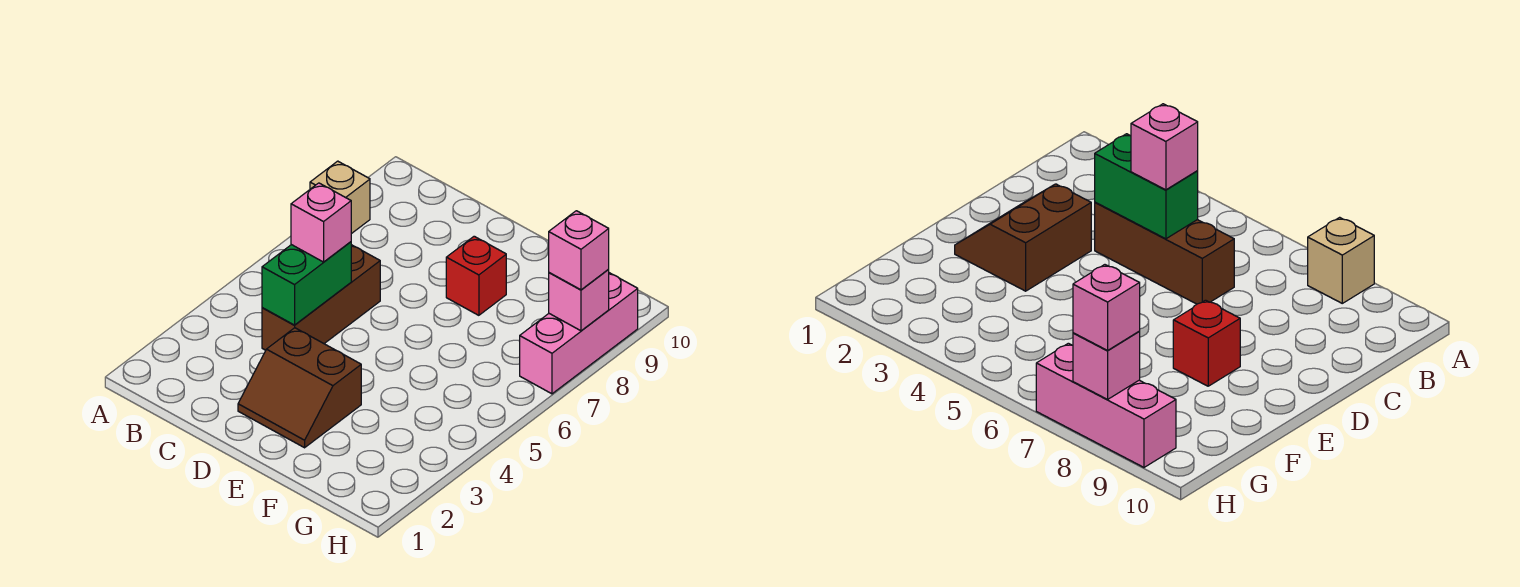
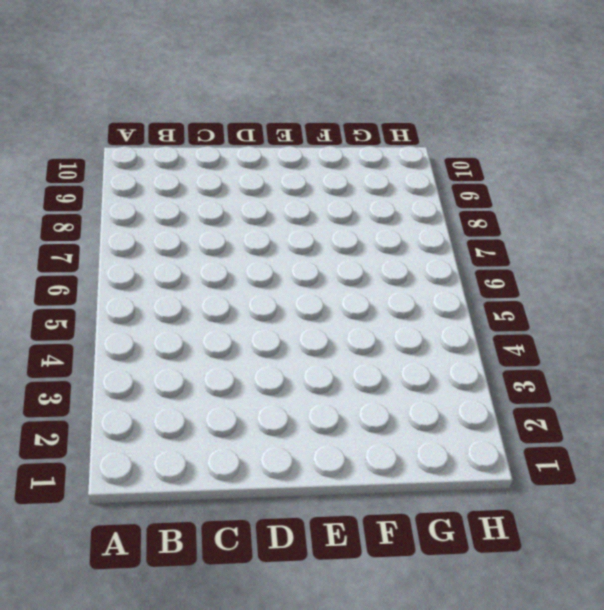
none -> tan brick A8 level 1
none -> brown brick C4:C6 level 1

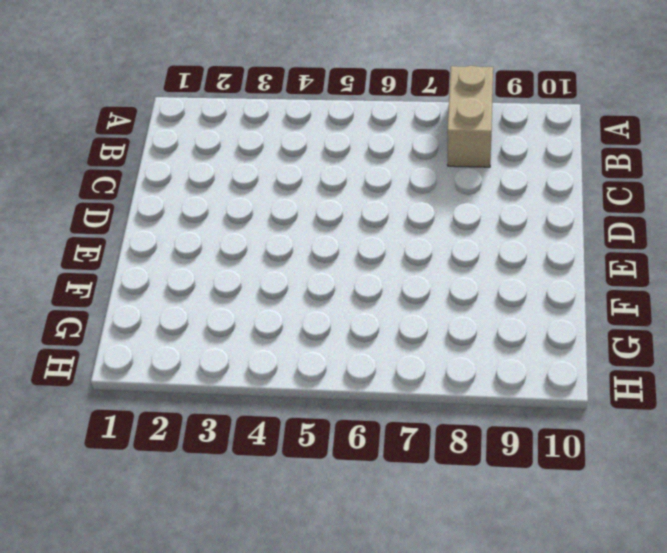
tan brick A8:B8 level 1 -> tan brick A8 level 1
none -> brown brick C4:C6 level 1
none -> brown slope D2:E3 level 1 top 3

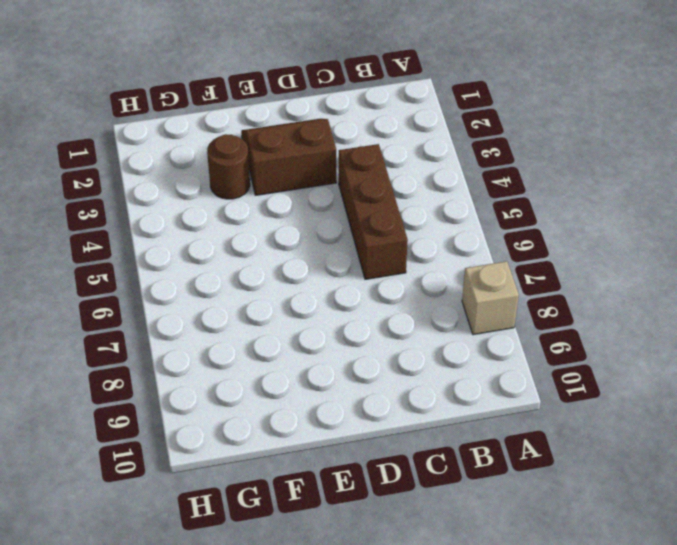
brown round brick F3 level 1 -> none
none -> red brick E8 level 1
none -> pink brick H7:H9 level 1

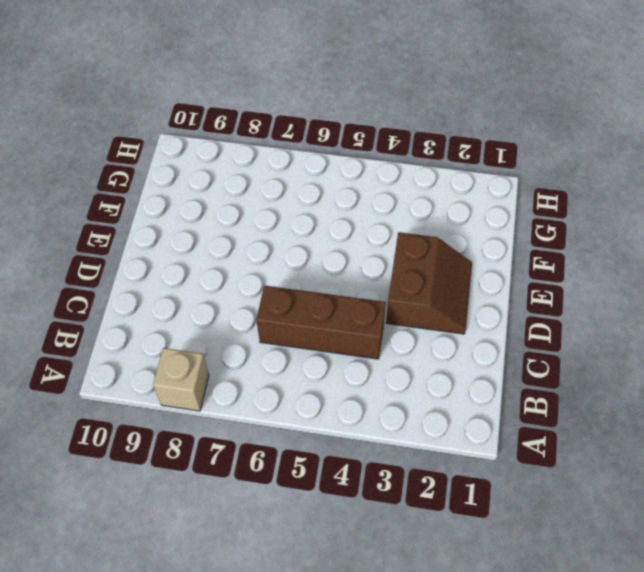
none -> red brick E8 level 1
none -> pink brick H7:H9 level 1

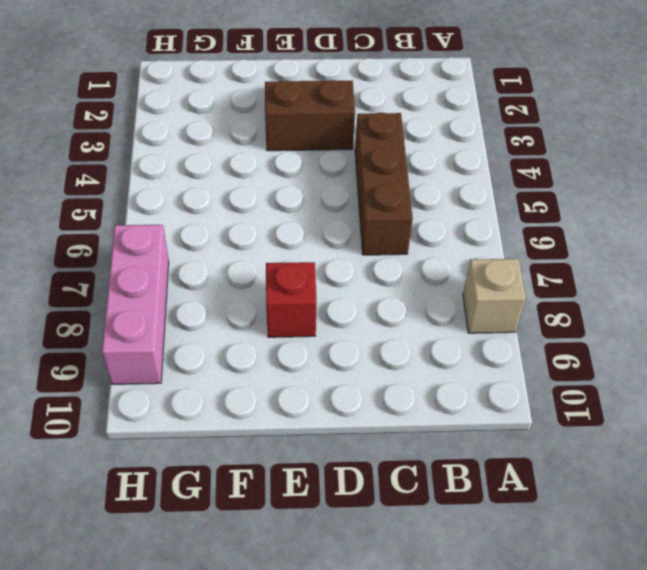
none -> green brick C4:C5 level 2
none -> pink brick H8 level 2

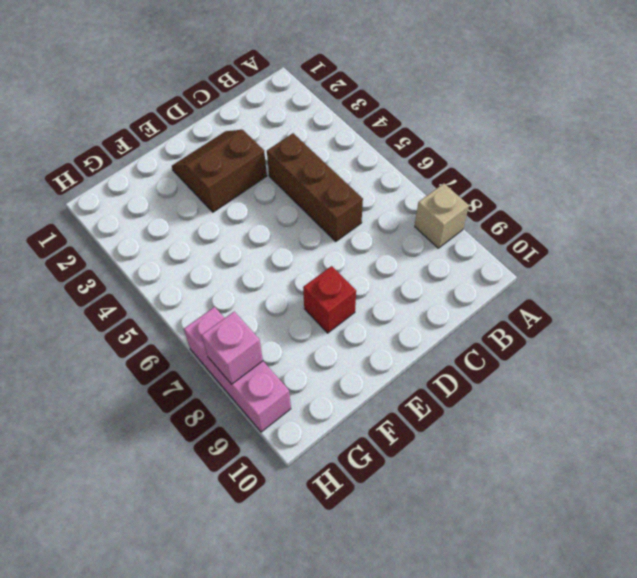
none -> green brick C4:C5 level 2
none -> pink brick C5 level 3

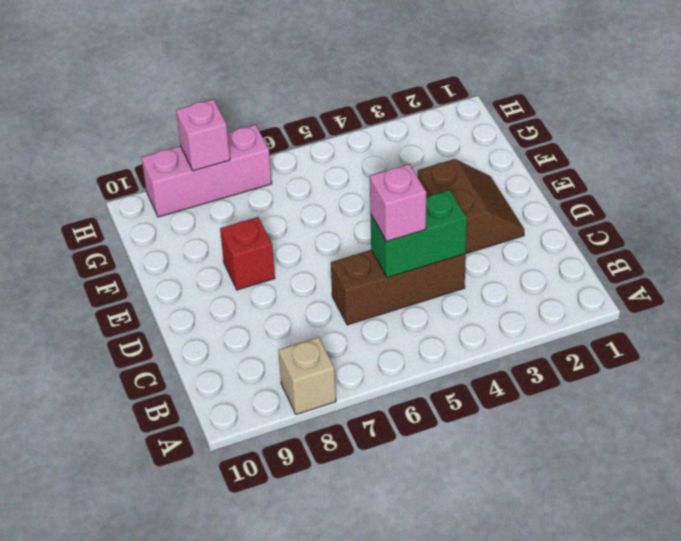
none -> pink brick H8 level 3

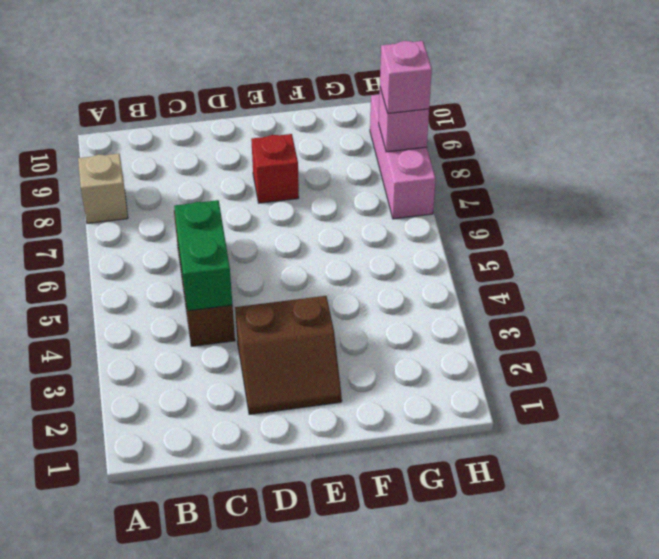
none -> pink brick C5 level 3

